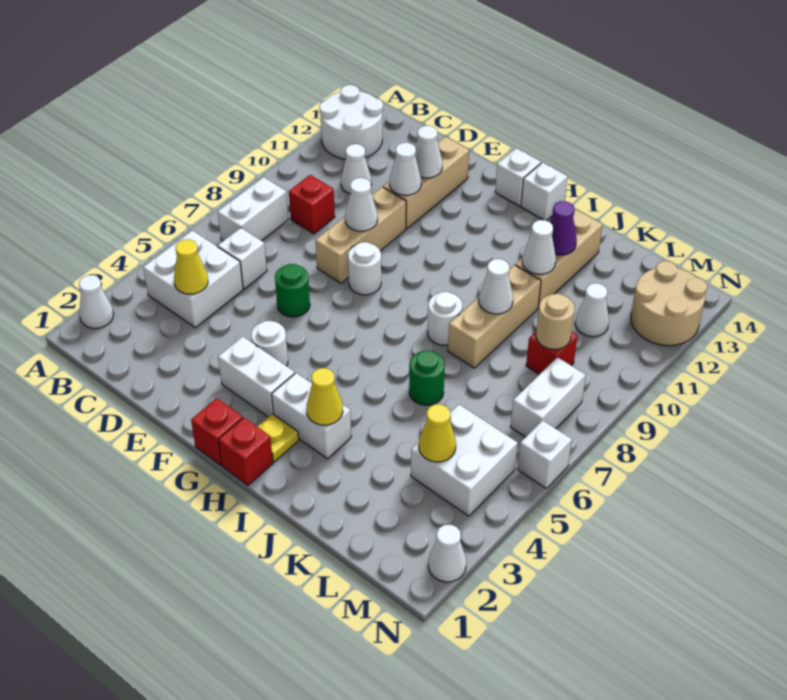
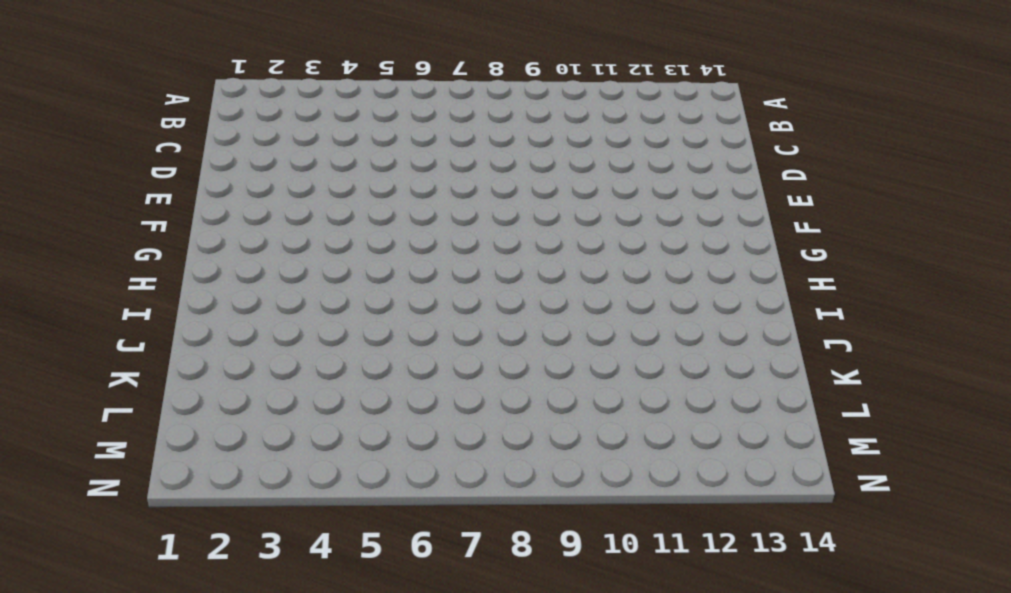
none -> white cone A2 level 1
none -> white round brick A12:B13 level 1
none -> white brick B4:C5 level 1
none -> white brick B7:B8 level 1

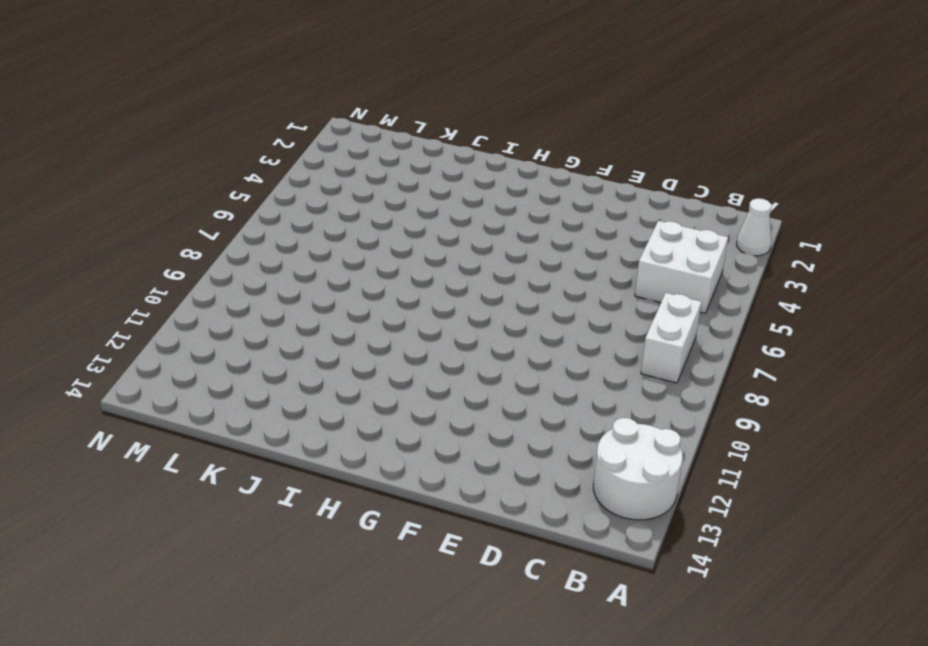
none -> white brick C6 level 1
none -> red brick C9 level 1
none -> white cone C11 level 1
none -> green round brick E6 level 1

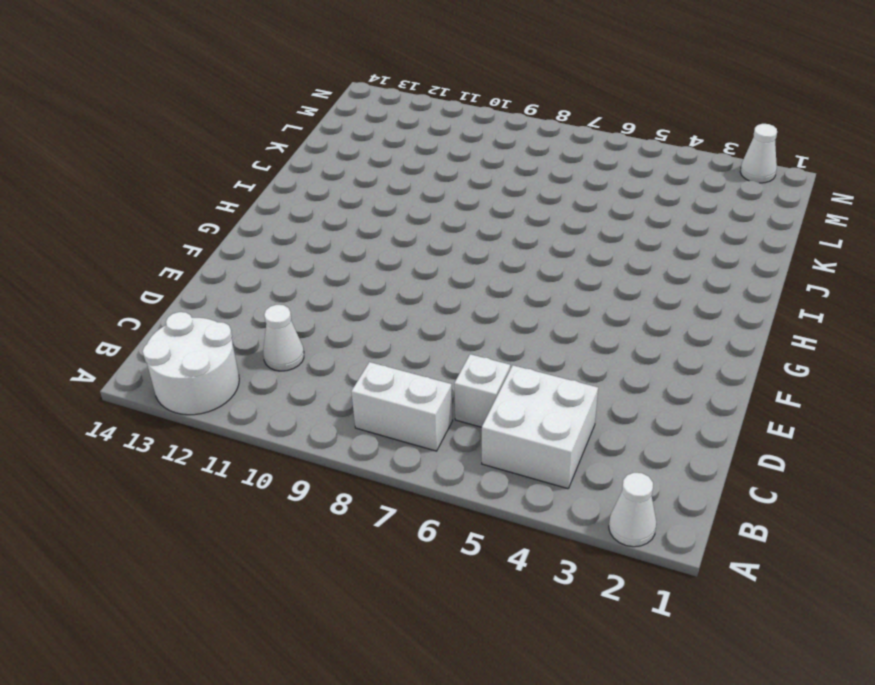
none -> red brick C9 level 1
none -> green round brick E6 level 1
none -> tan brick E8:E10 level 1
none -> tan brick E11:E13 level 1

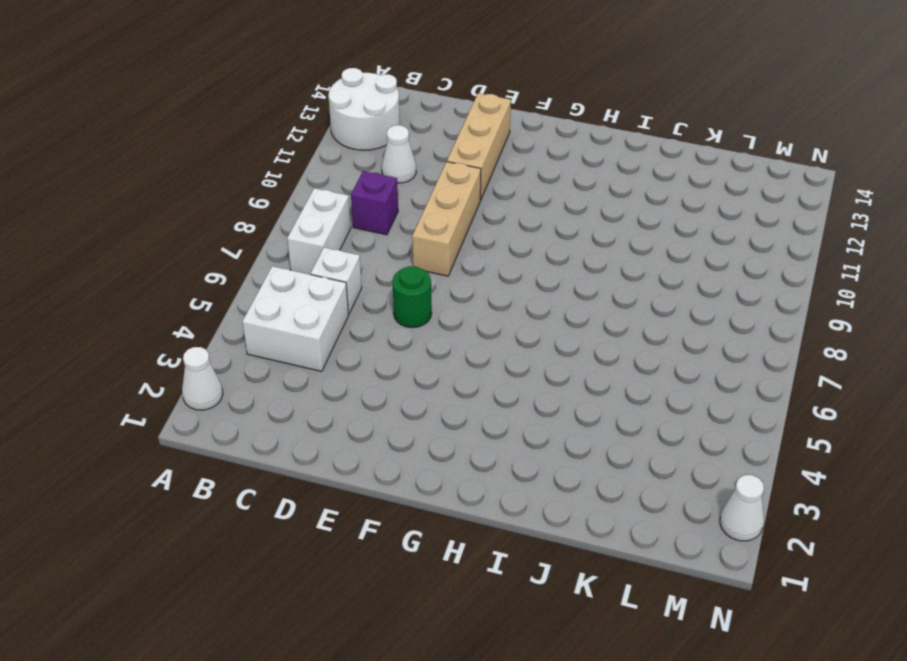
purple brick C9 level 1 -> red brick C9 level 1
none -> white brick F3:G3 level 1
none -> white round brick F4 level 1
none -> white round brick F8 level 1
none -> red brick G1 level 1

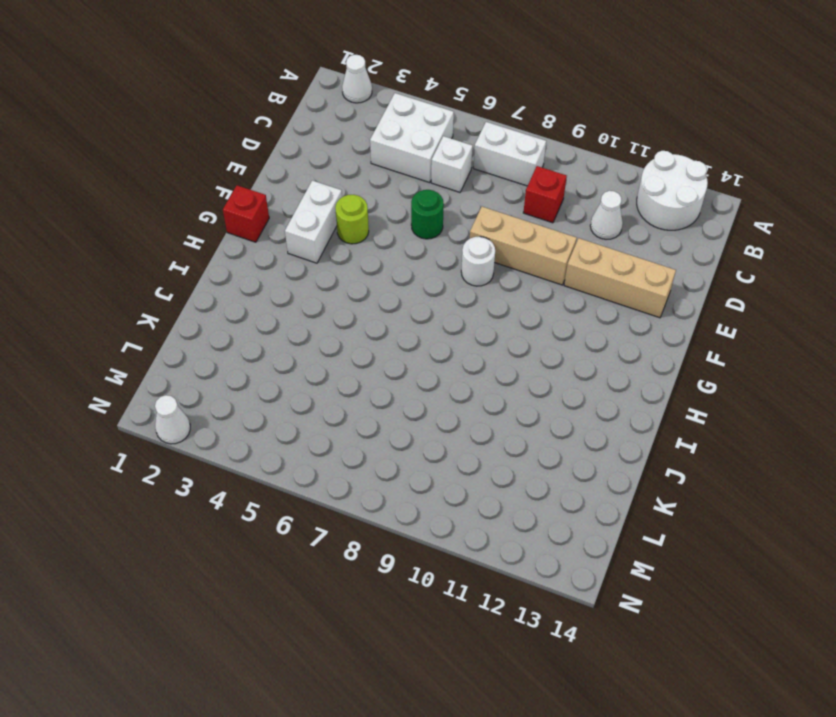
lime round brick F4 level 1 -> white round brick F4 level 1
none -> white brick G14 level 1
none -> red brick H1 level 1
none -> yellow plate H2 level 1
none -> white brick H3:I3 level 1

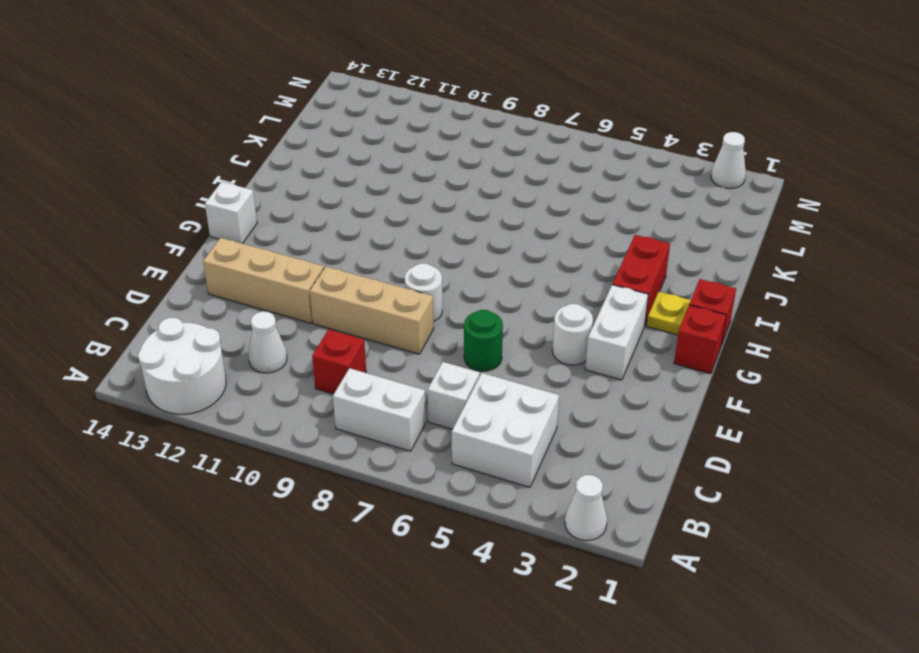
red brick H3:I3 level 1 -> white brick H3:I3 level 1
none -> white brick H14 level 1
none -> white round brick I8 level 1
none -> green round brick J6 level 1
none -> tan brick J8:J10 level 1

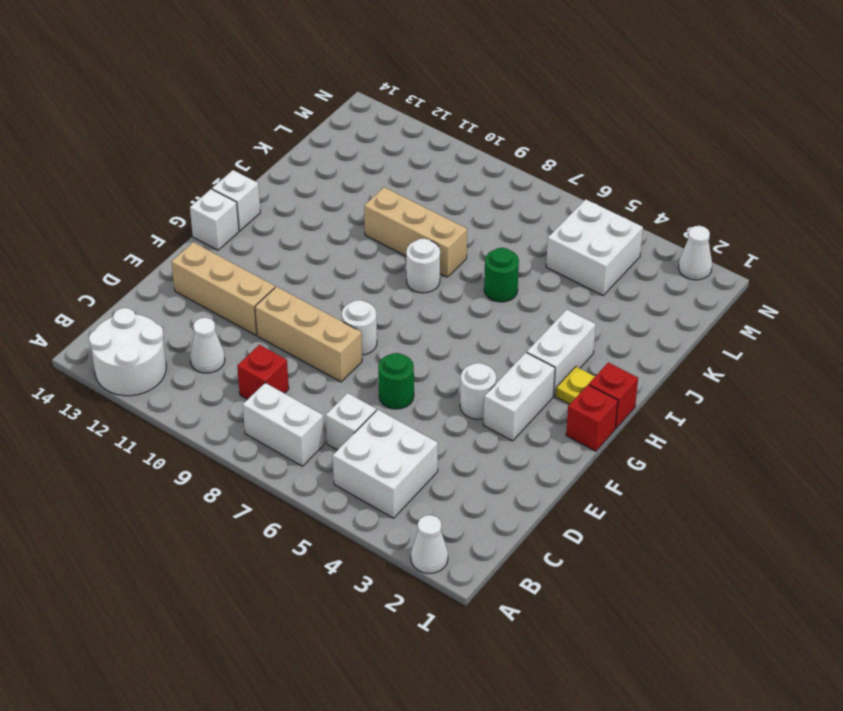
none -> tan brick J11:J13 level 1
none -> red brick L9 level 1
none -> white cone L11 level 1
none -> white brick M7:M8 level 1

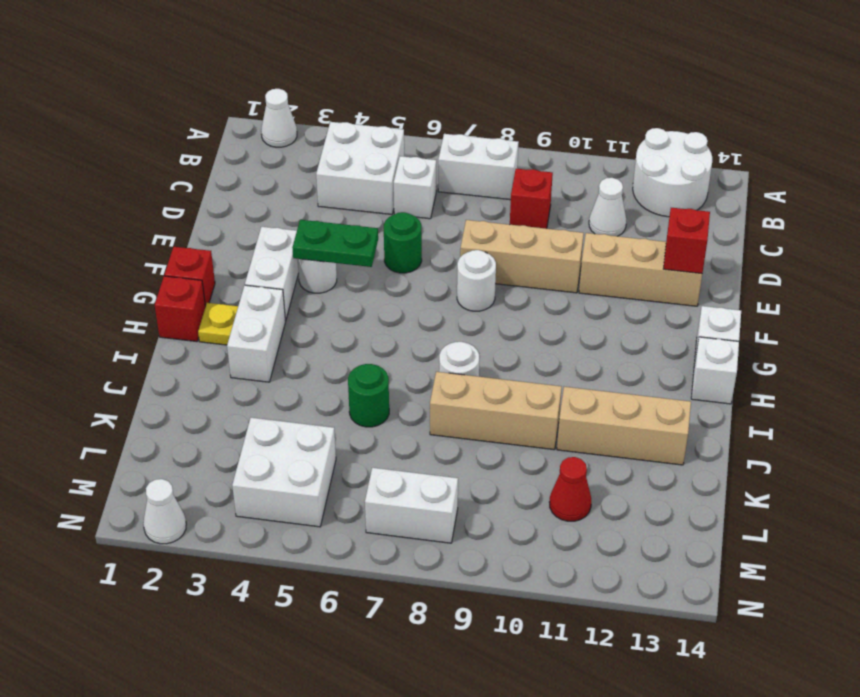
red brick E13 level 2 -> red brick L9 level 1
green plate F4:F5 level 2 -> none
red cone L11 level 1 -> white cone L11 level 1
none -> tan round brick M12:N13 level 1
none -> white brick N6 level 1
none -> yellow cone C4 level 2
none -> white cone E9 level 2

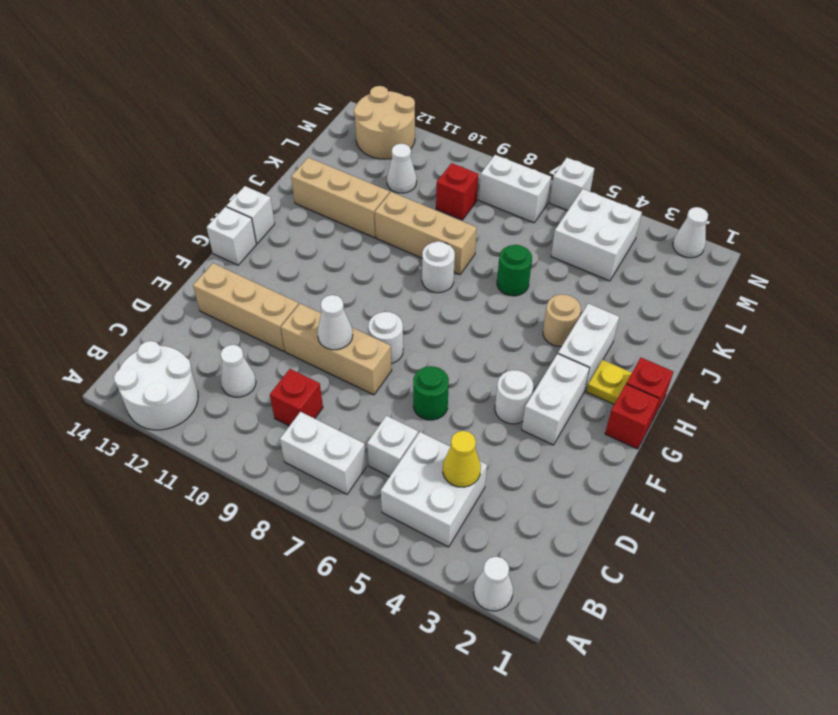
tan round brick I4 level 1 -> tan round brick L9 level 2
none -> white cone E11 level 2
none -> white cone E12 level 2
none -> yellow cone I3 level 2
none -> white cone J9 level 2

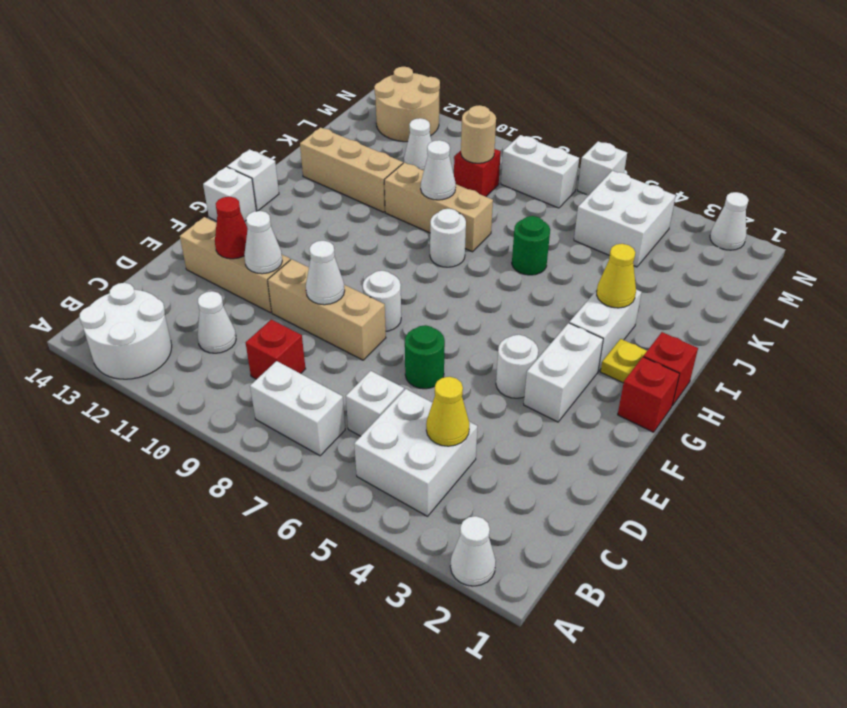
red cone E12 level 2 -> white cone E12 level 2
none -> white cone J11 level 2
none -> purple cone J12 level 2
none -> yellow cone L4 level 2

